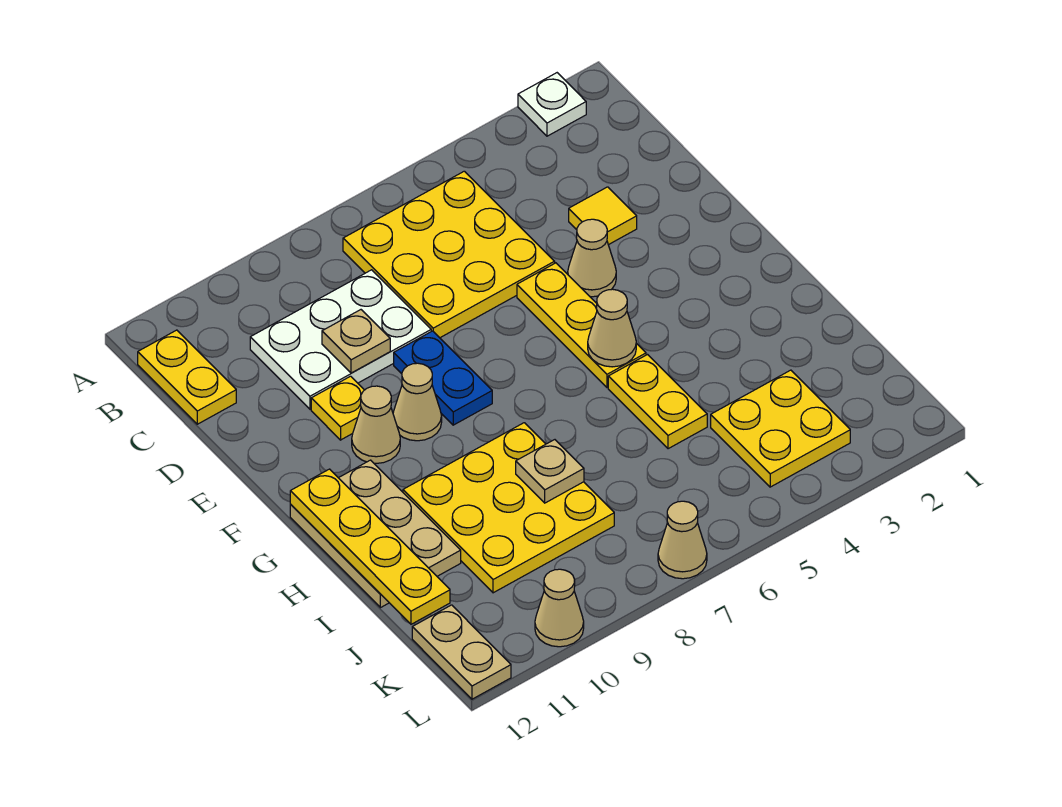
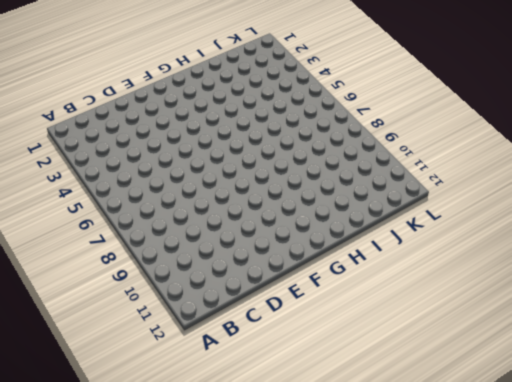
none -> white plate A2 level 1
none -> yellow plate B5:D7 level 1
none -> yellow plate B12:C12 level 1

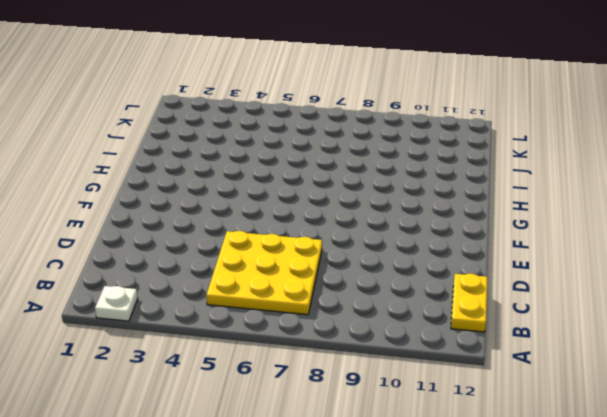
none -> white plate C8:D10 level 1
none -> yellow tile D3 level 1
none -> tan cone E4 level 1

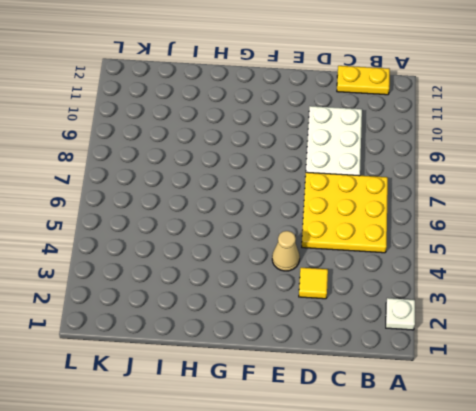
none -> yellow plate E5:G5 level 1
none -> blue plate E8:F8 level 1
none -> yellow plate E10 level 1

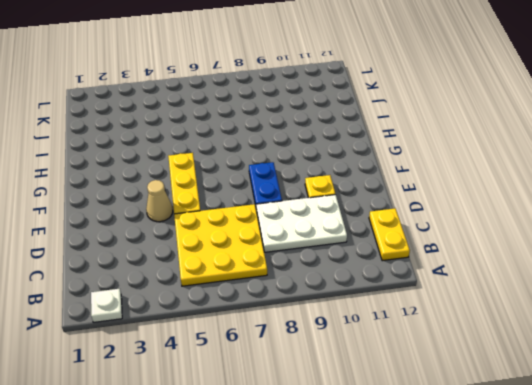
none -> yellow tile D3 level 1
none -> tan cone F9 level 1
none -> tan cone F10 level 1

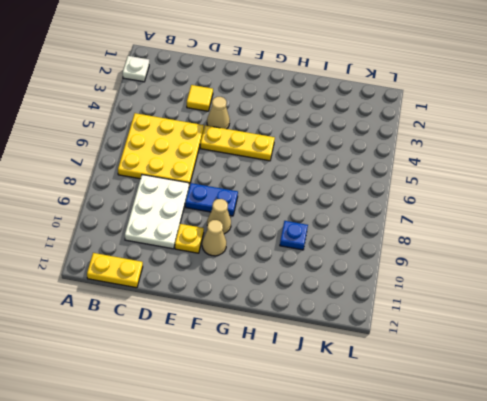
blue plate I9 level 1 -> yellow plate H8:J10 level 1
none -> tan plate G11:I12 level 1
none -> yellow plate H5:I5 level 1
none -> yellow plate J3:K4 level 1

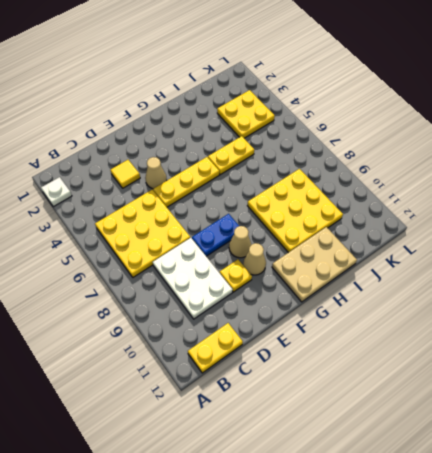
none -> tan plate K12:L12 level 1
none -> tan cone L7 level 1
none -> tan cone L10 level 1

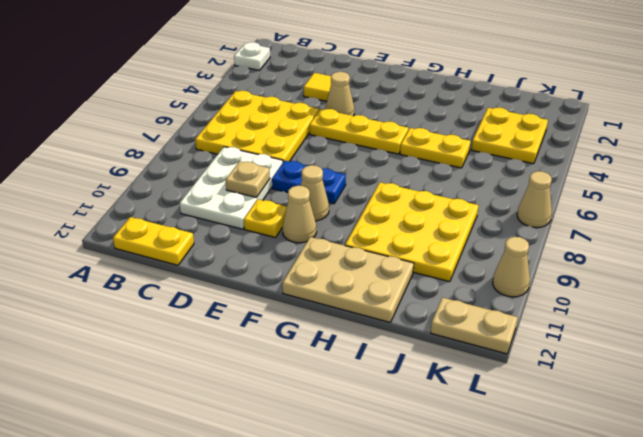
none -> tan cone G5 level 2
none -> yellow plate G12:J12 level 2
none -> tan plate I8 level 2

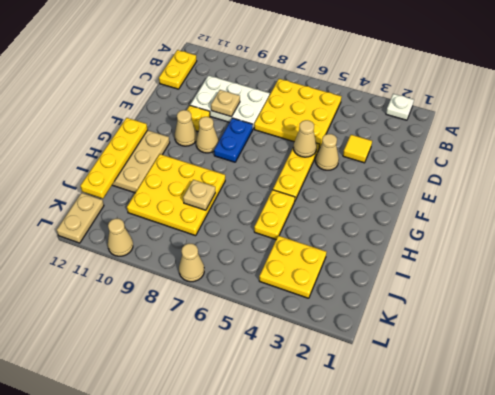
tan cone E5 level 2 -> tan cone G5 level 2

